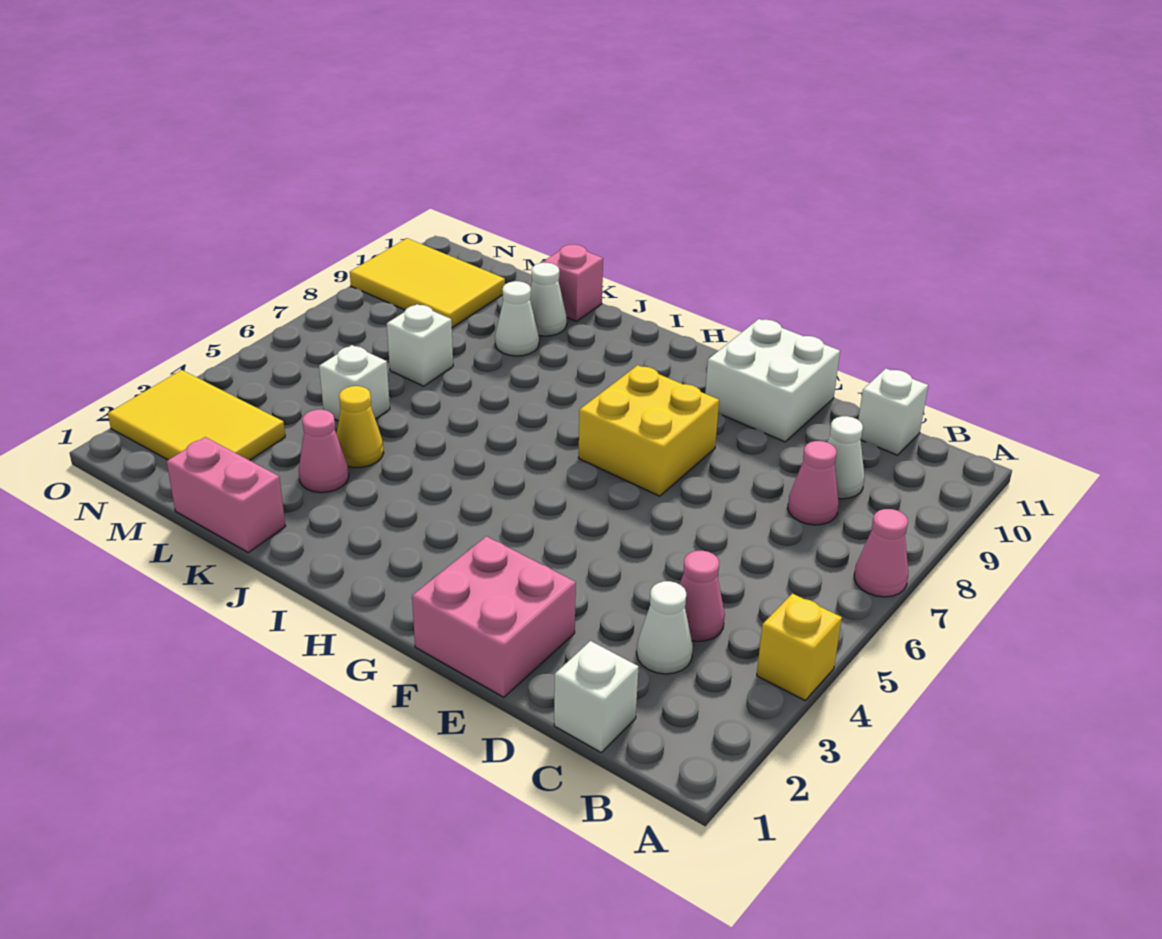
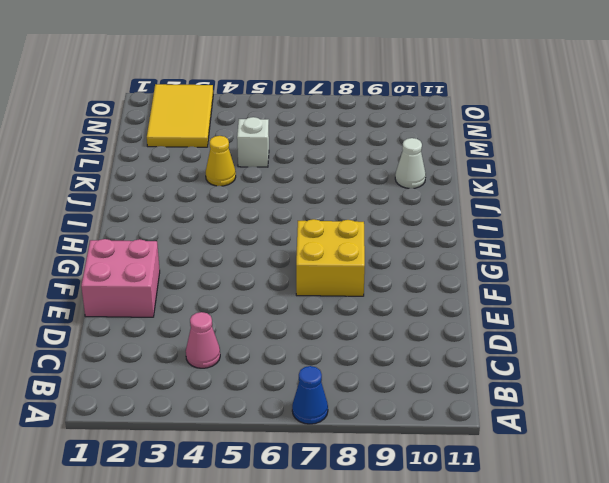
blue cone A7 level 1 -> pink cone A7 level 1
none -> yellow brick A4 level 1
none -> white brick C1 level 1
none -> white cone C3 level 1

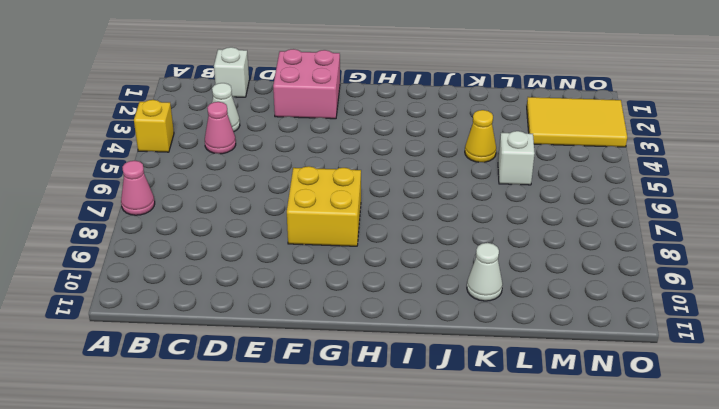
none -> pink cone C8 level 1
none -> white cone C9 level 1
none -> white brick C11 level 1

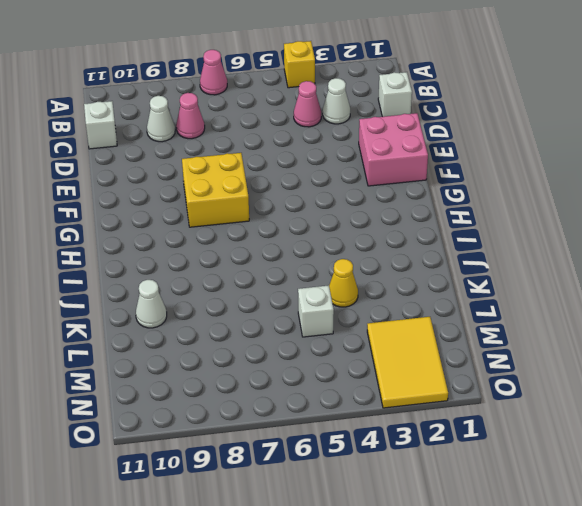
none -> white brick E10:F11 level 1
none -> pink brick K1:L1 level 1
none -> pink cone K3 level 1

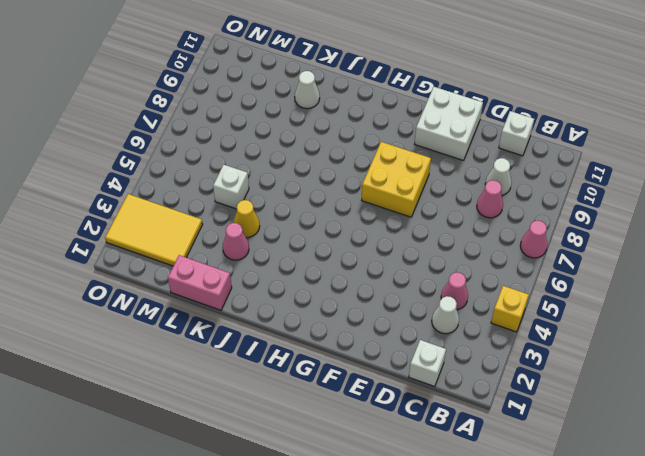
none -> pink brick E1:F2 level 1
none -> white cone K9 level 1
none -> pink brick K11 level 1

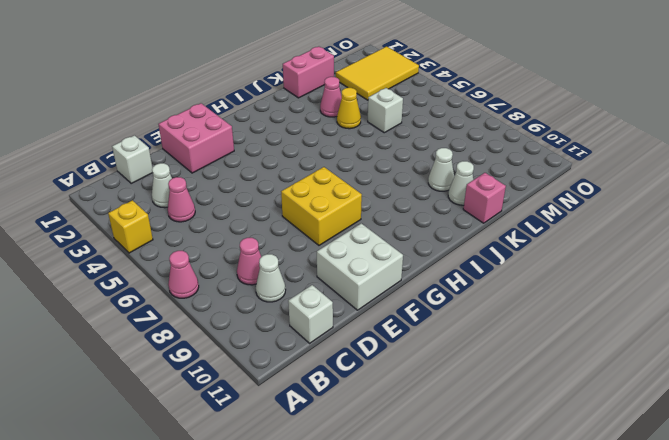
none -> white brick L7 level 1
none -> yellow tile M9:O10 level 1

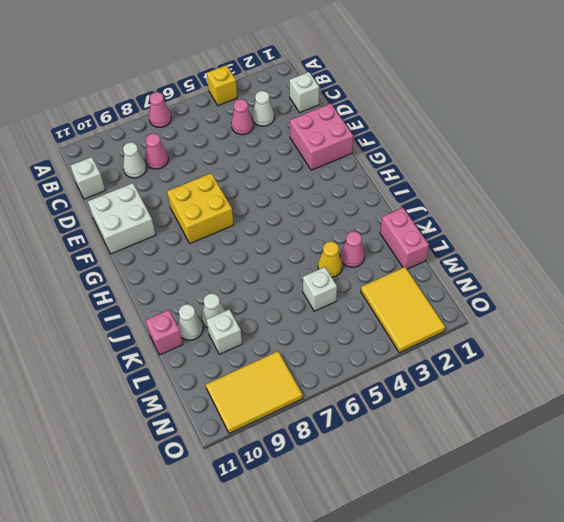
white brick L9 level 1 -> white brick L7 level 1
yellow tile N8:O10 level 1 -> yellow tile M9:O10 level 1

